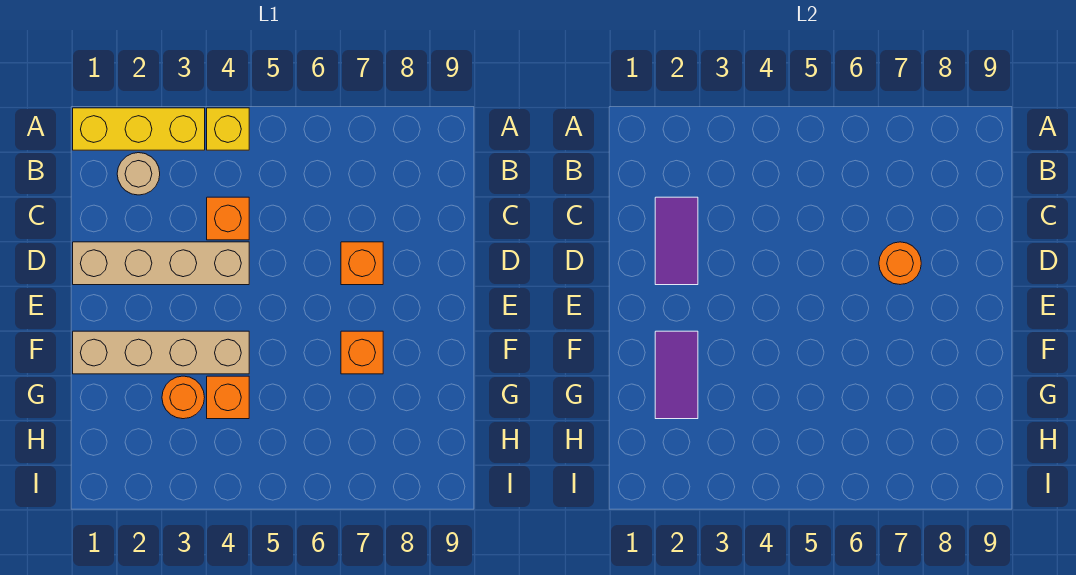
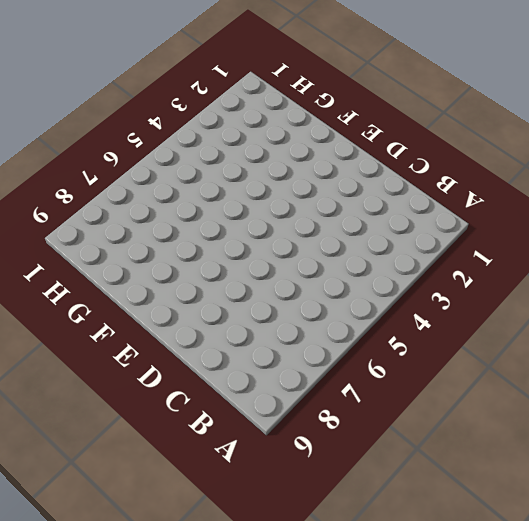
none -> yellow brick A1:A3 level 1
none -> yellow brick A4 level 1
none -> tan round brick B2 level 1

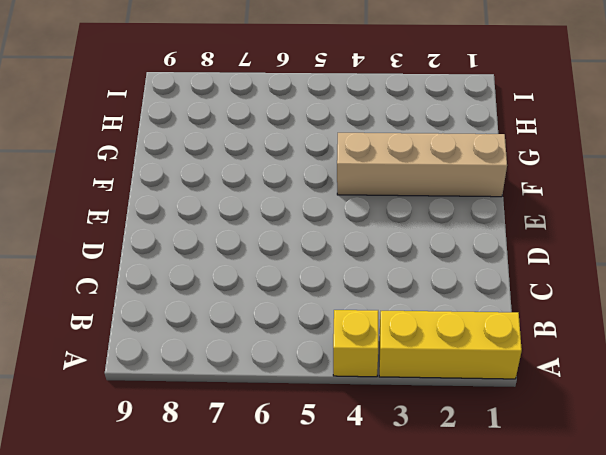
none -> tan round brick B2 level 1
none -> orange brick C4 level 1
none -> tan brick D1:D4 level 1

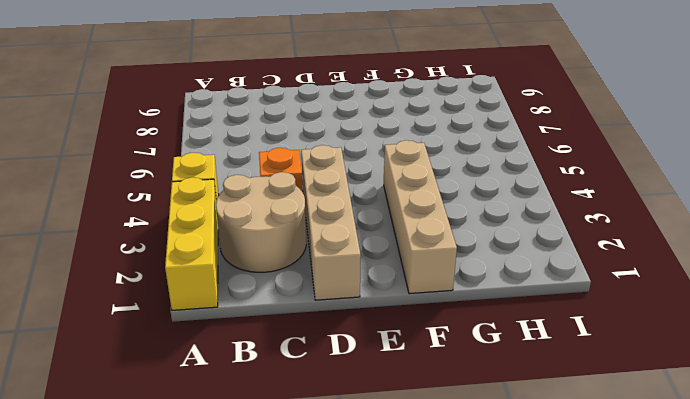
tan round brick B2:C3 level 1 -> tan round brick B2 level 1
none -> orange brick D7 level 1
none -> orange brick F7 level 1
none -> orange round brick G3 level 1

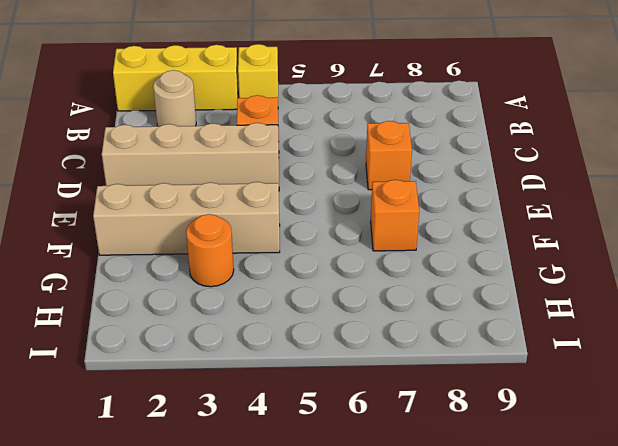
none -> orange brick G4 level 1
none -> purple tile C2:D2 level 2
none -> orange round brick D7 level 2

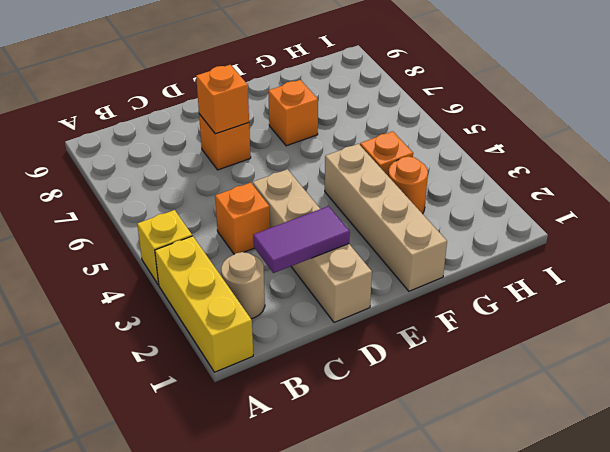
orange brick D7 level 2 -> orange round brick D7 level 2
none -> purple tile F2:G2 level 2

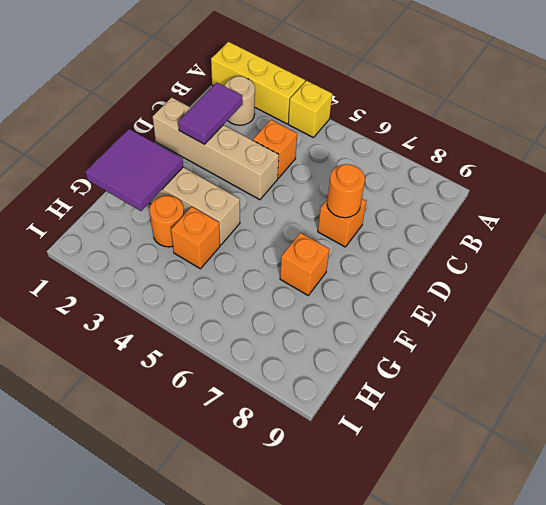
purple tile F1:G2 level 2 -> purple tile F2:G2 level 2

